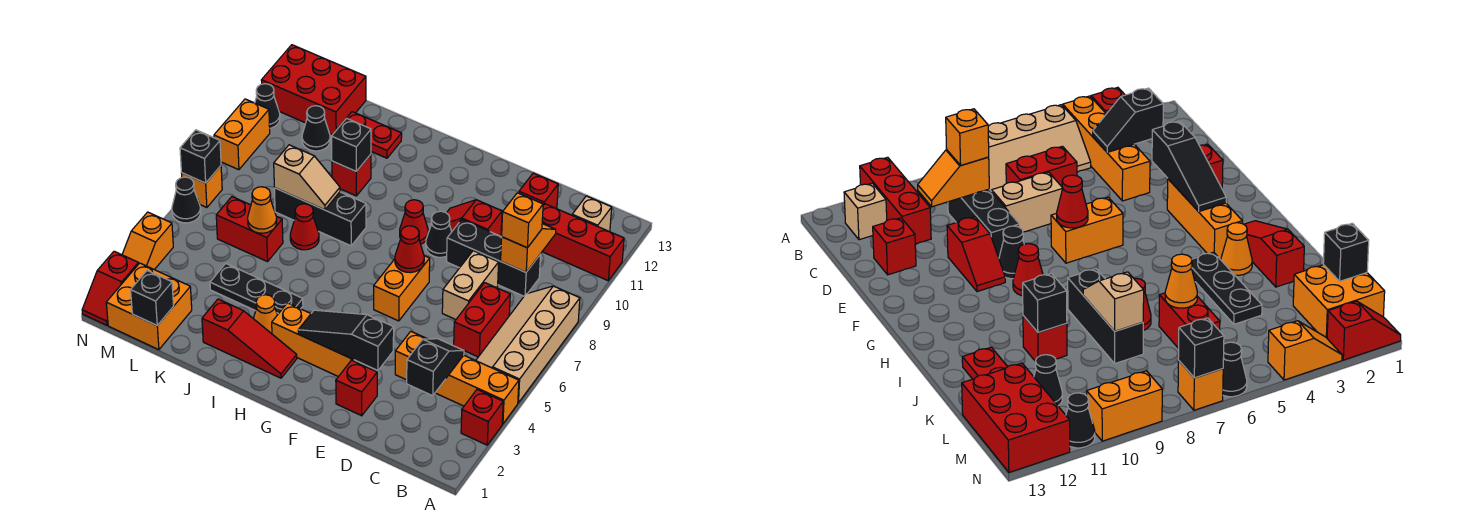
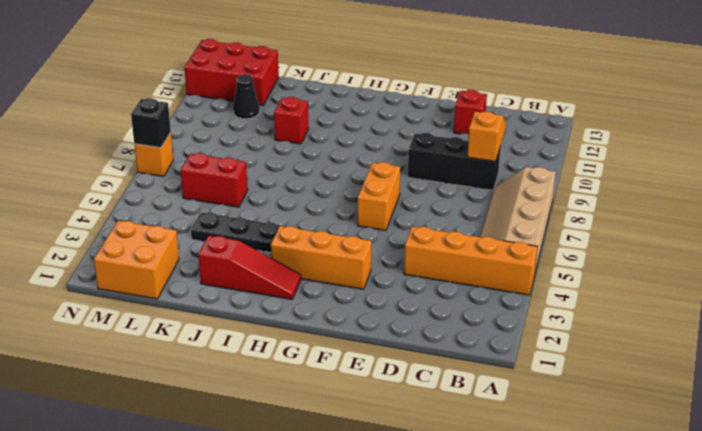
none -> red brick A3 level 1
none -> red brick A11:C11 level 1
none -> tan brick B12 level 1
none -> red brick C6:C7 level 1

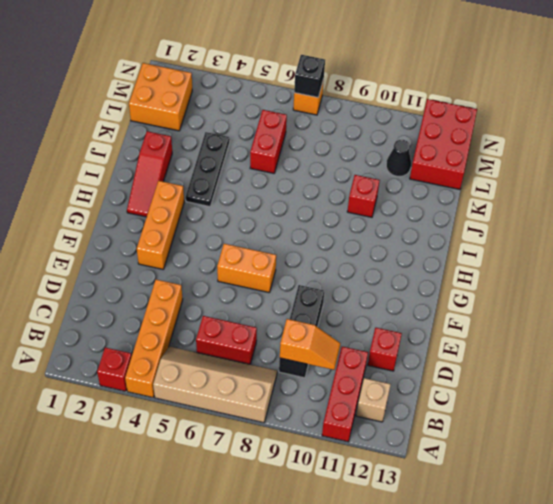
none -> tan brick D7:D8 level 1
none -> red brick E2 level 1
none -> red slope E10:F10 level 1 top E
none -> black cone F9 level 1

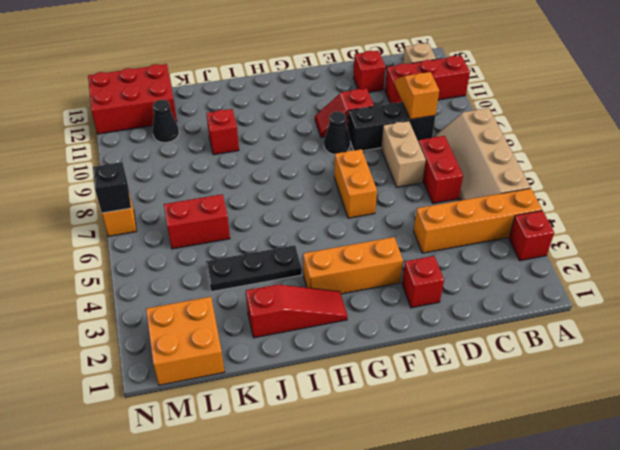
none -> red cone G9 level 1
none -> orange cone I3 level 1
none -> black brick I8:K8 level 1
none -> red cone J7 level 1

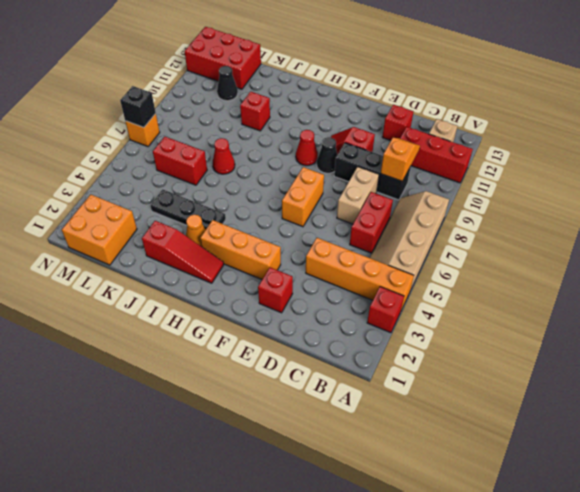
none -> black brick I8:K8 level 1
none -> red plate J12:K12 level 1
none -> red slope N1:N2 level 1 top 2
none -> orange slope N3:N4 level 1 top 4

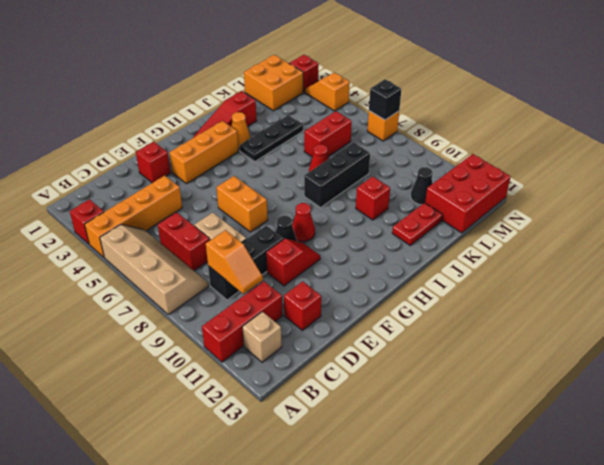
none -> black cone N6 level 1
none -> orange brick N9:N10 level 1
none -> black cone N11 level 1
none -> black slope C3:C4 level 2 top 3

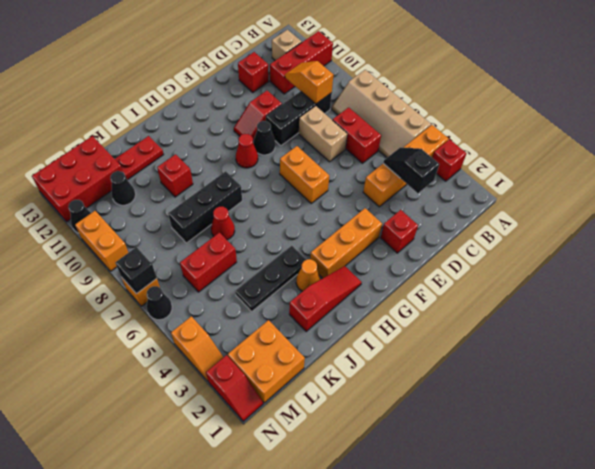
none -> black slope E3:G3 level 2 top E
none -> red cone F7 level 2
none -> tan slope J8:K8 level 2 top K
none -> black brick J10 level 2

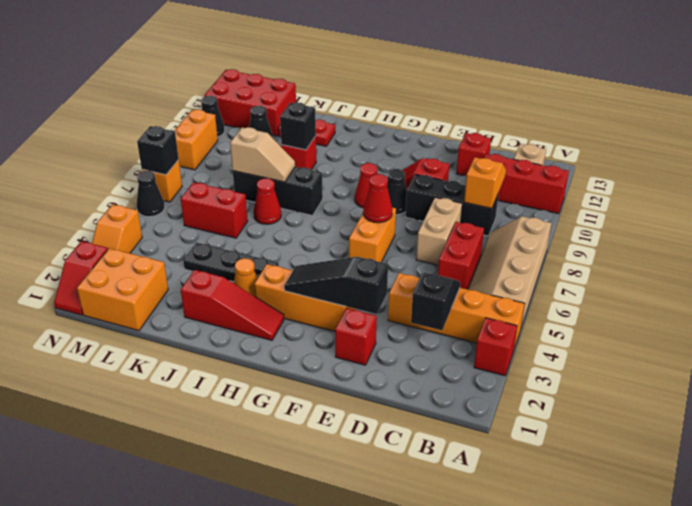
none -> orange cone K6 level 2
none -> black brick L1 level 2
none -> orange brick C9 level 3

